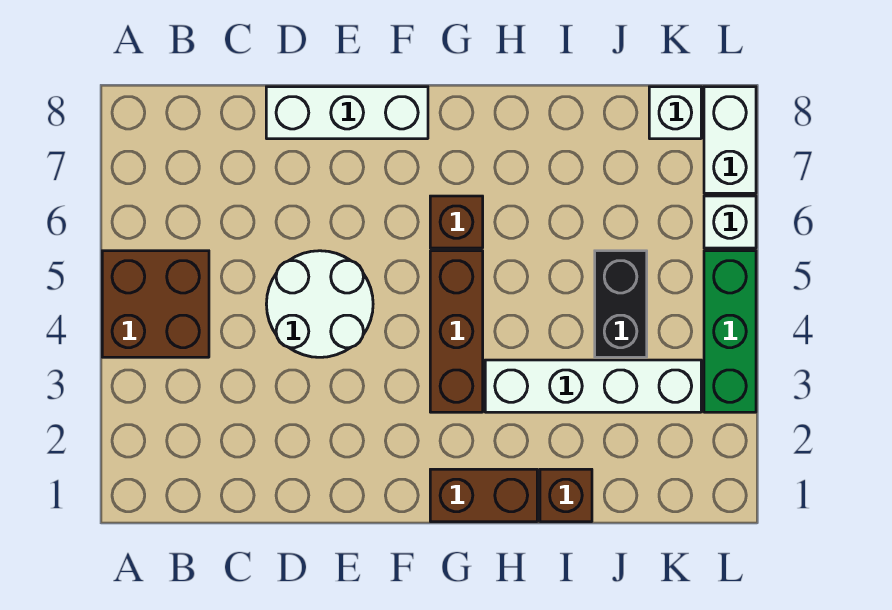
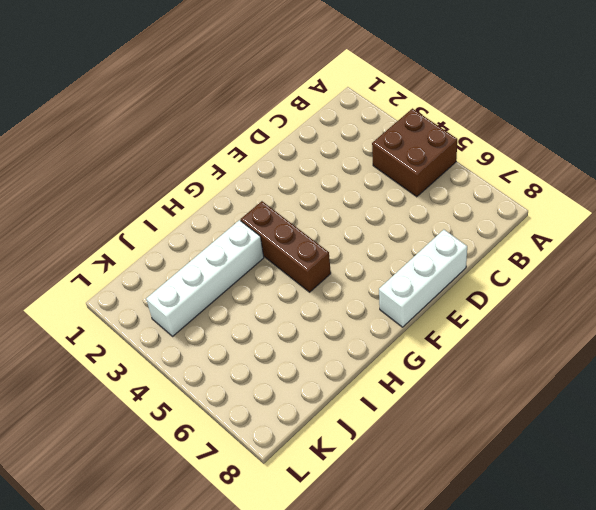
none -> white round brick D4:E5 level 1
none -> brown brick G1:H1 level 1
none -> brown brick G6 level 1

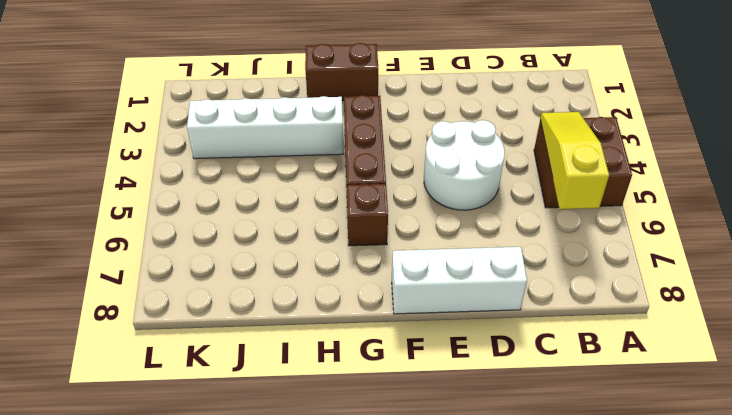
yellow slope B4:B6 level 2 top 6 -> none
none -> brown brick I1 level 1
none -> black brick J4:J5 level 1
none -> white brick K8 level 1

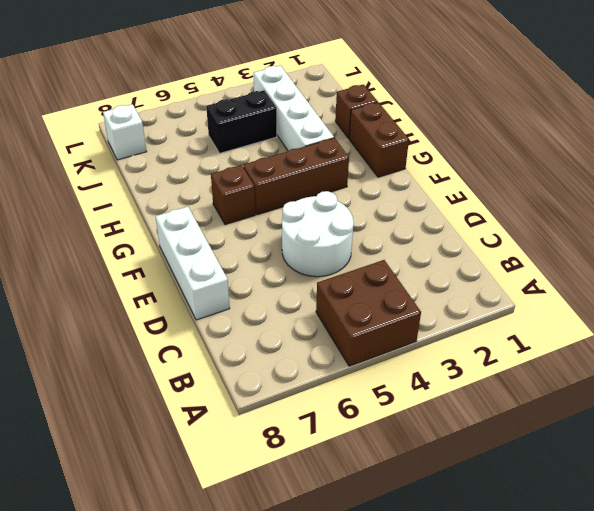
none -> green brick L3:L5 level 1
none -> white brick L6 level 1
none -> white brick L7:L8 level 1

